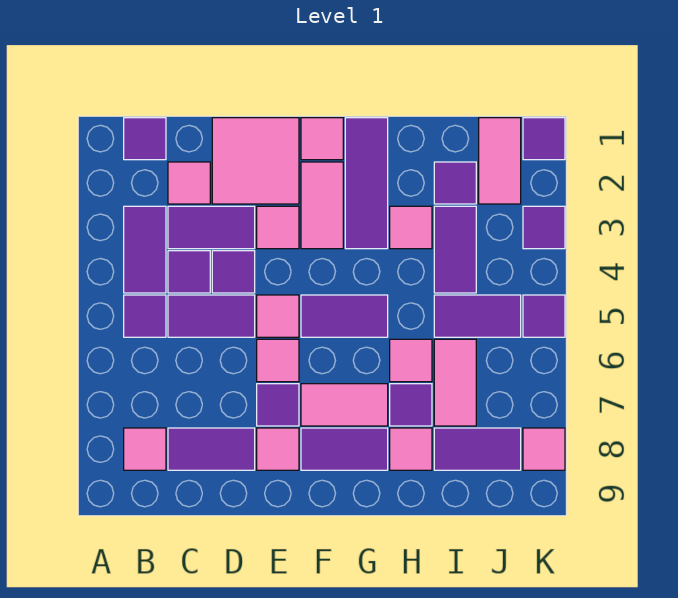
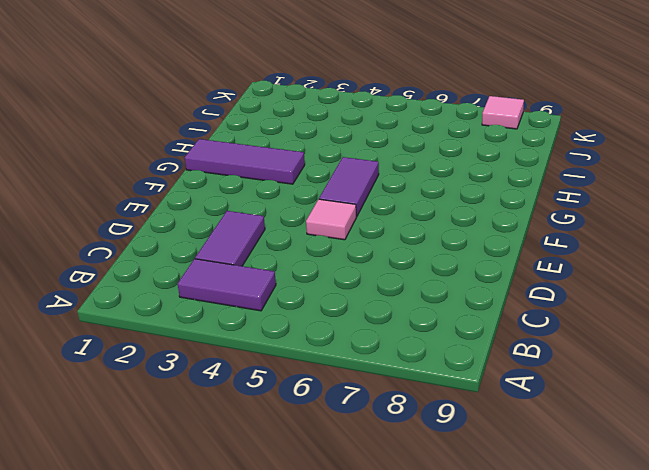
none -> purple tile B1 level 1
none -> purple tile B5 level 1
none -> pink tile B8 level 1
none -> pink tile C2 level 1

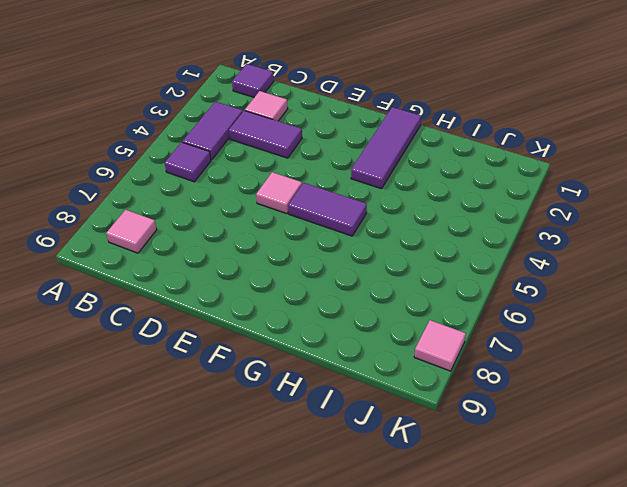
none -> purple tile C4 level 1
none -> purple tile C5:D5 level 1
none -> purple tile C8:D8 level 1
none -> pink tile D1:E2 level 1

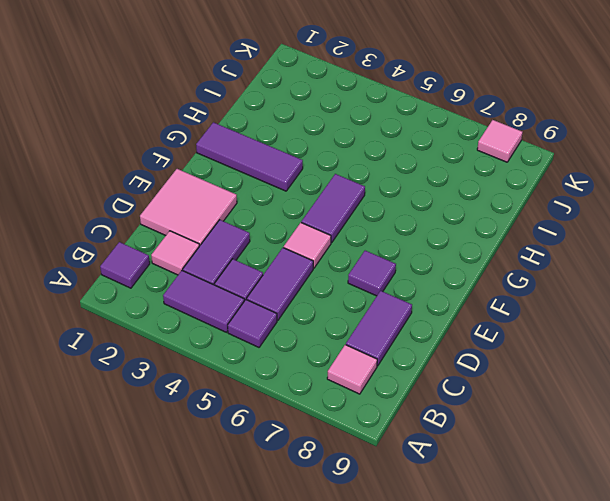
none -> purple tile D4 level 1
none -> pink tile E3 level 1
none -> pink tile E6 level 1
none -> pink tile E8 level 1

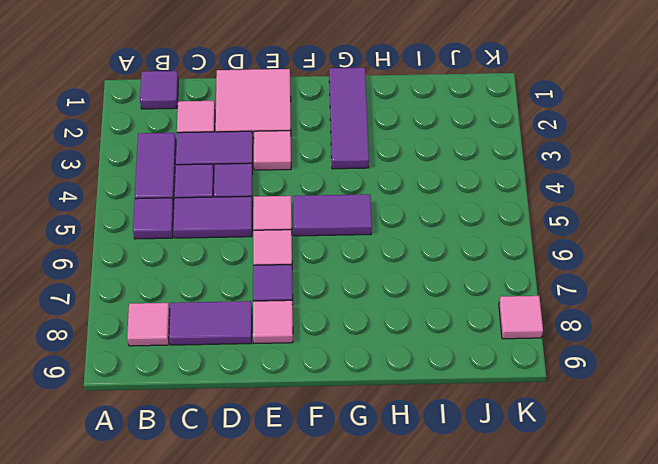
none -> pink tile F1 level 1
none -> pink tile F2:F3 level 1
none -> pink tile F7:G7 level 1
none -> purple tile F8:G8 level 1

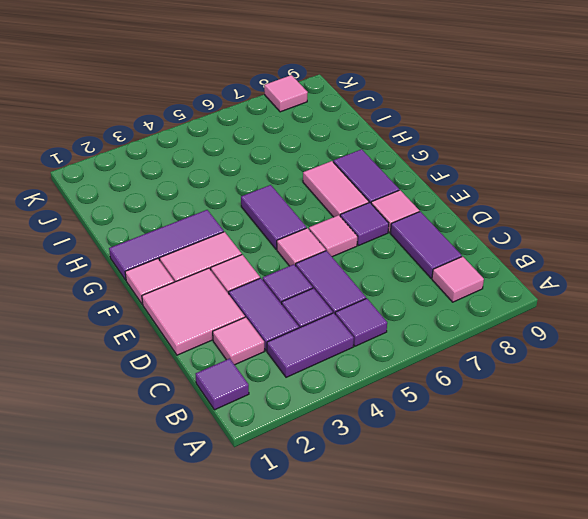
none -> pink tile H3 level 1
none -> pink tile H6 level 1
none -> purple tile H7 level 1
none -> pink tile H8 level 1

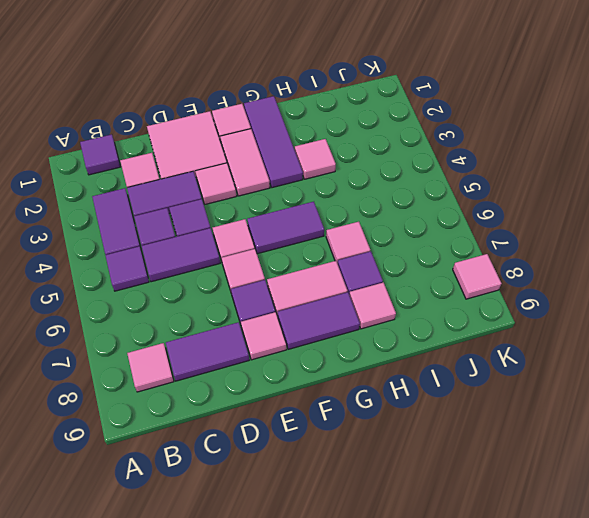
none -> purple tile I2 level 1
none -> purple tile I3:I4 level 1
none -> purple tile I5:J5 level 1
none -> pink tile I6:I7 level 1

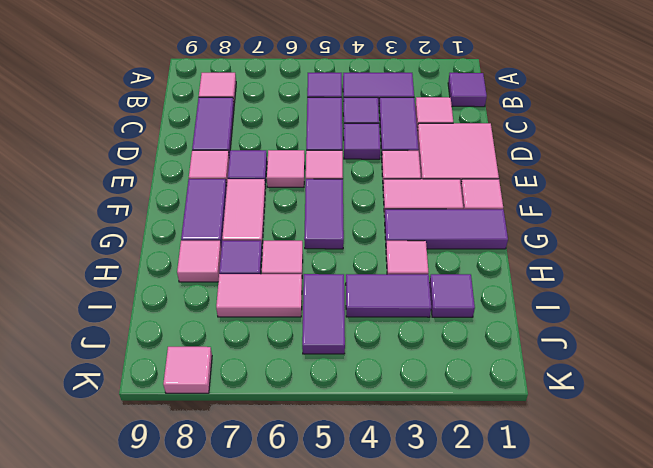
none -> purple tile I8:J8 level 1
none -> pink tile J1:J2 level 1
none -> purple tile K1 level 1
none -> purple tile K3 level 1

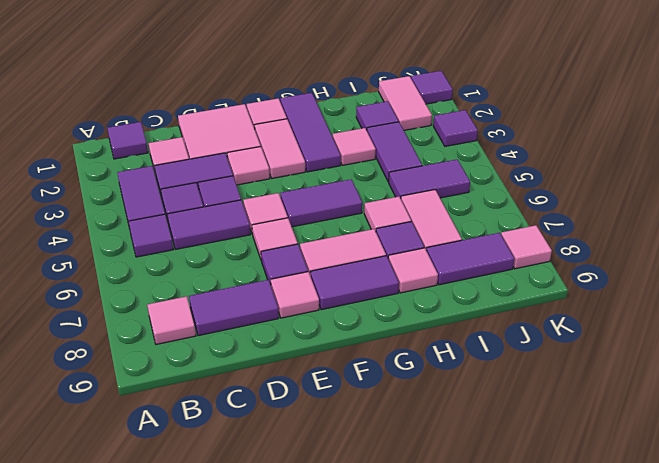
none -> purple tile K5 level 1

